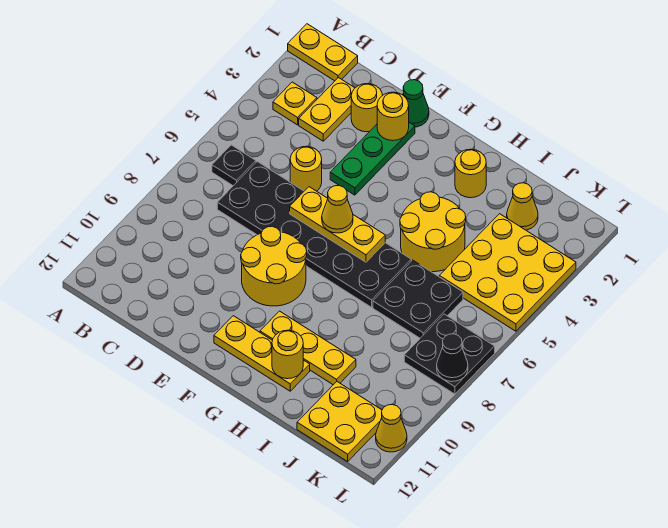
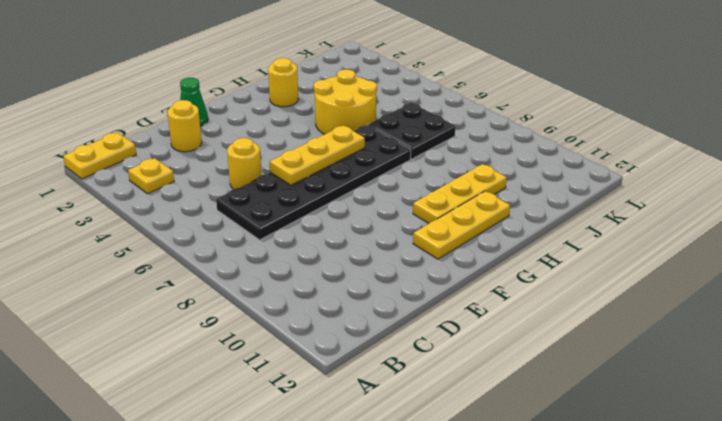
none -> black plate B6 level 1
none -> yellow plate C2:C3 level 1
none -> green plate E2:E4 level 1

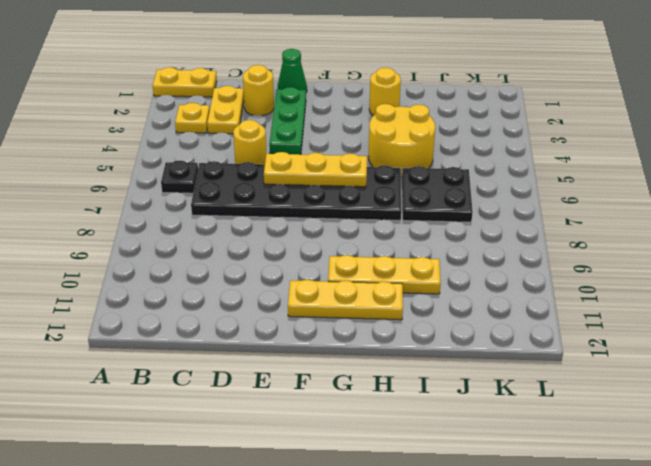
none -> yellow round brick E8:F9 level 1
none -> yellow cone J2 level 1
none -> yellow plate J3:L5 level 1

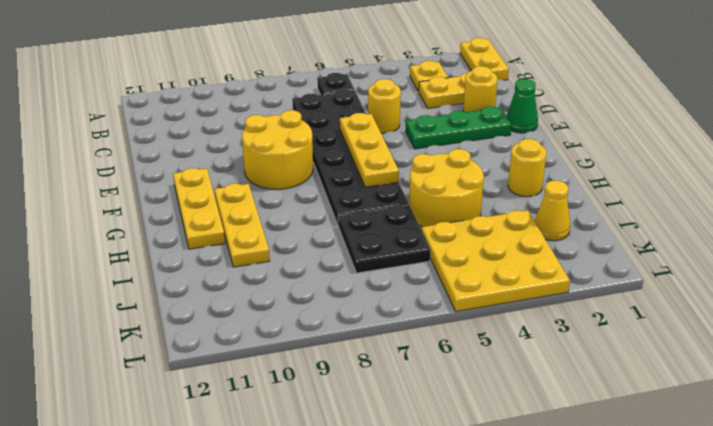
none -> yellow plate J11:K12 level 1
none -> black plate K7:L8 level 1
none -> yellow cone L11 level 1

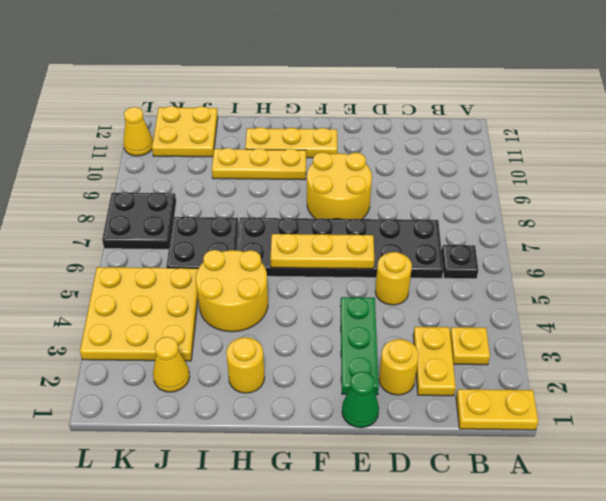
none -> yellow round brick E2 level 2
none -> yellow round brick H11 level 2
none -> black cone L8 level 2

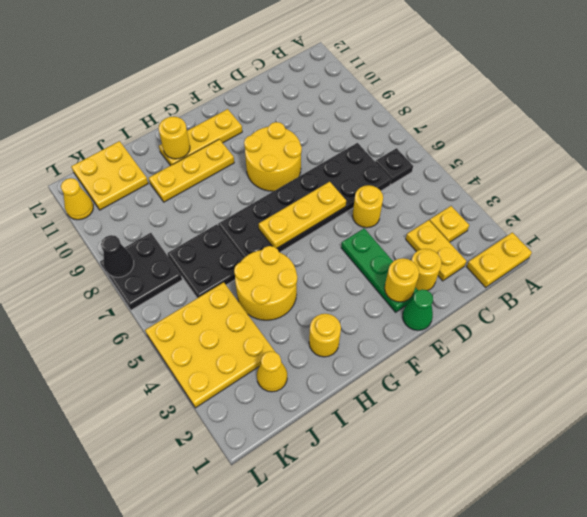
none -> yellow cone F6 level 3

